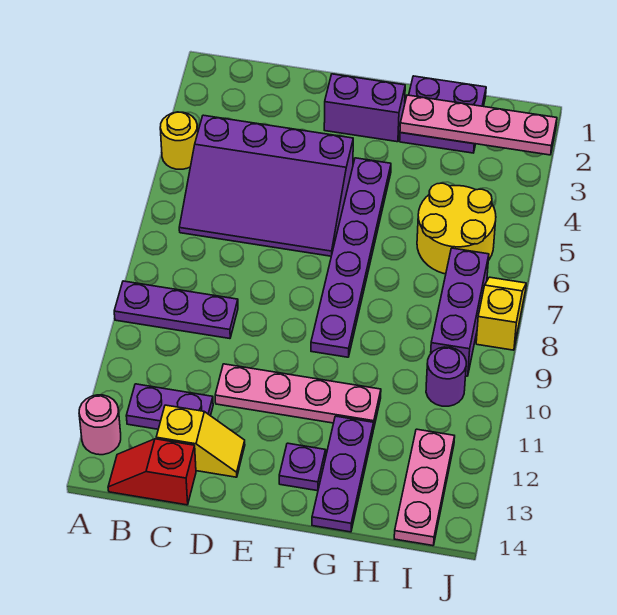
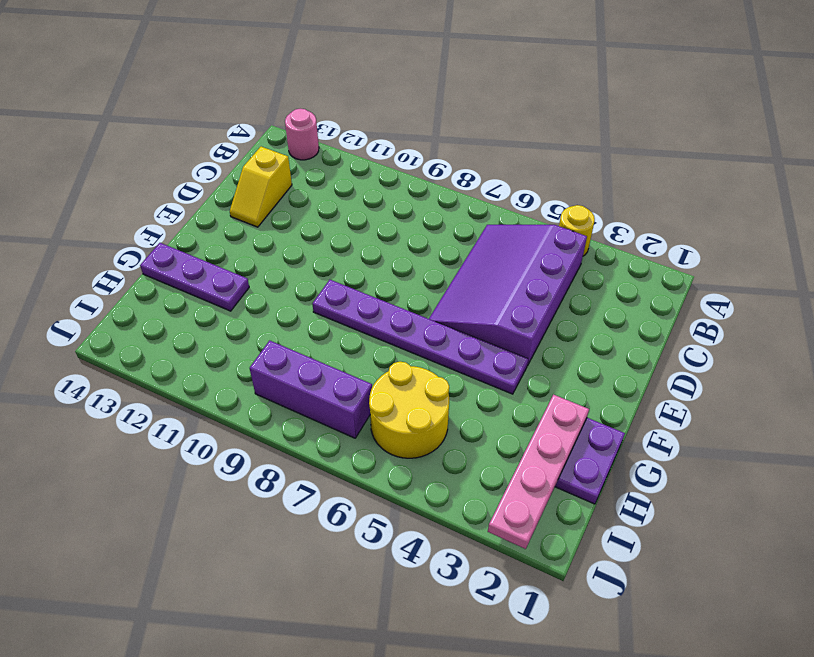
none -> purple plate A9:C9 level 1
none -> purple plate B12:C12 level 1
none -> red slope B14:C14 level 1 top C

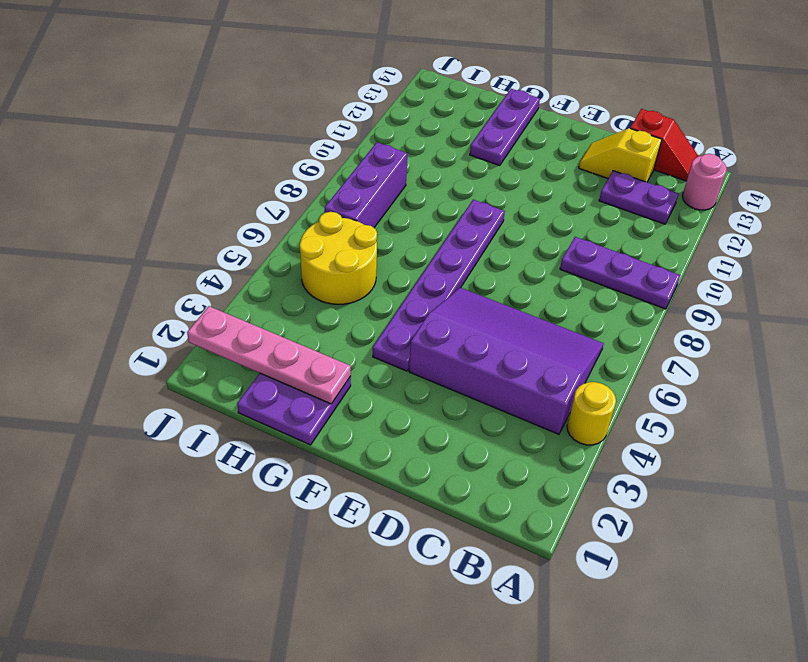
none -> pink plate D11:G11 level 1
none -> purple brick E2:F2 level 1
none -> purple plate F13 level 1

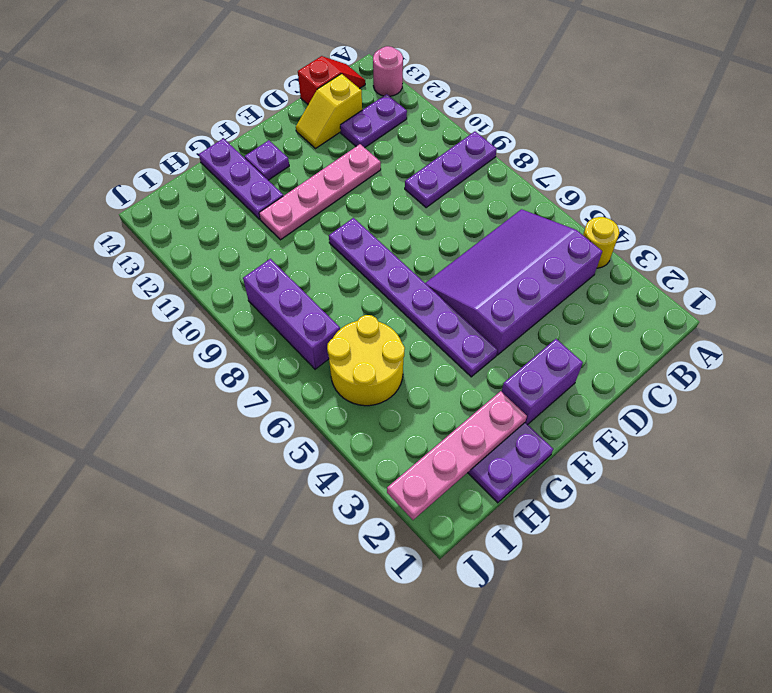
none -> purple round brick I10 level 1
none -> pink plate I12:I14 level 1
none -> yellow slope J7:J8 level 1 top 8

